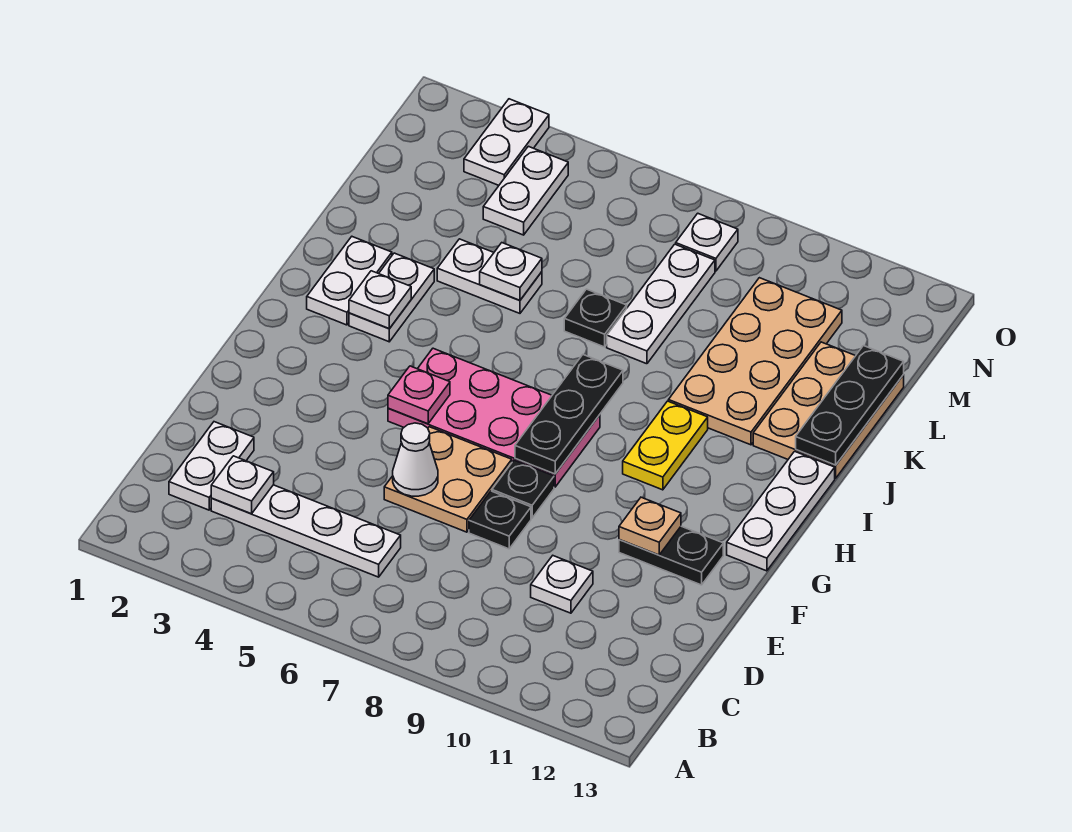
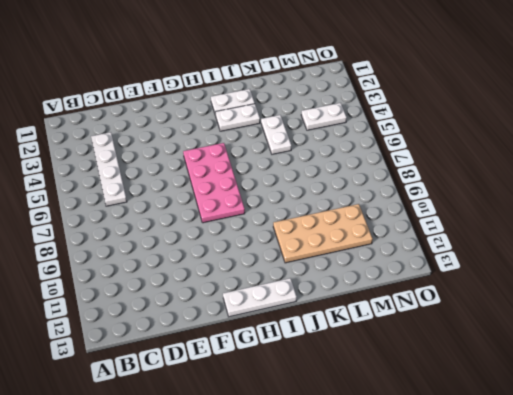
none -> white plate C2:D2 level 1
none -> white plate D10 level 1
none -> tan plate E6:F7 level 1

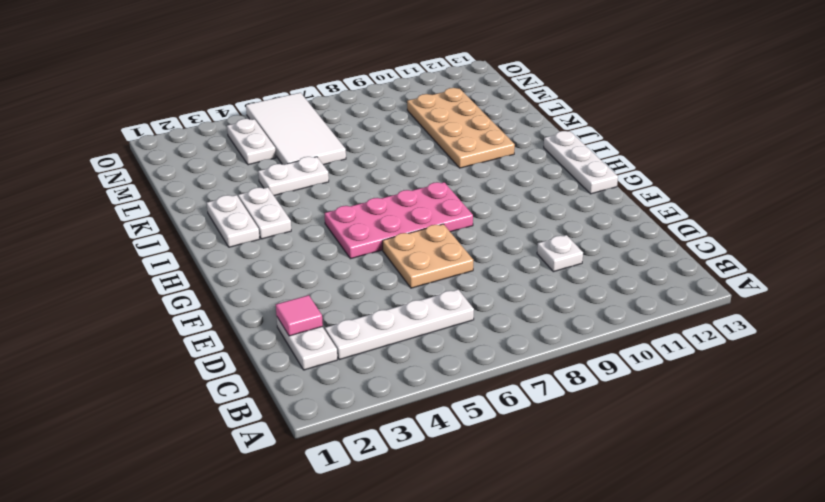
pink tile D2 level 2 -> none
white tile L5:O6 level 1 -> none
none -> black plate E8 level 1
none -> black plate F8 level 1
none -> black plate F11:F12 level 1

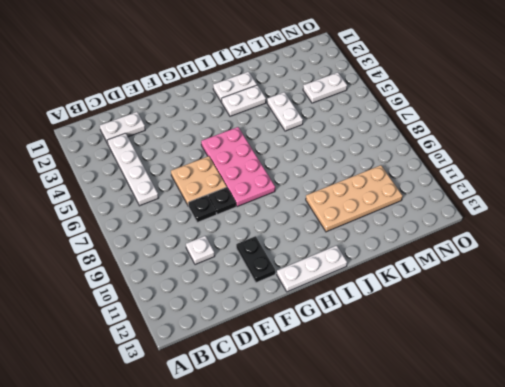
none -> yellow plate H10:I10 level 1
none -> tan plate J12:L13 level 1
none -> black plate K7 level 1

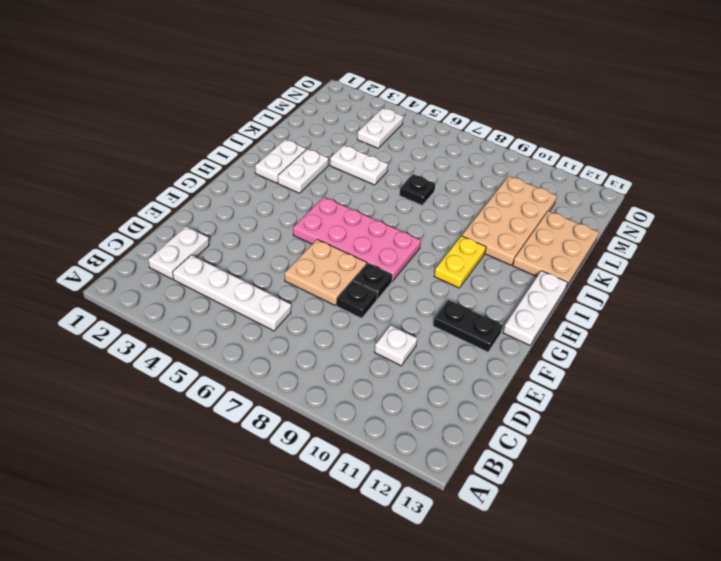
none -> white plate K8:M8 level 1
none -> white plate N3:O3 level 1
none -> white plate N8 level 1

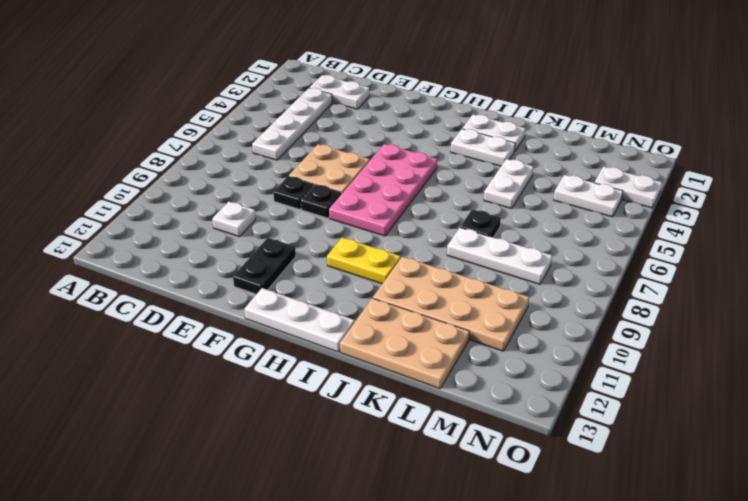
none -> white plate N8 level 1
none -> white plate C3 level 2
none -> white cone E6 level 2

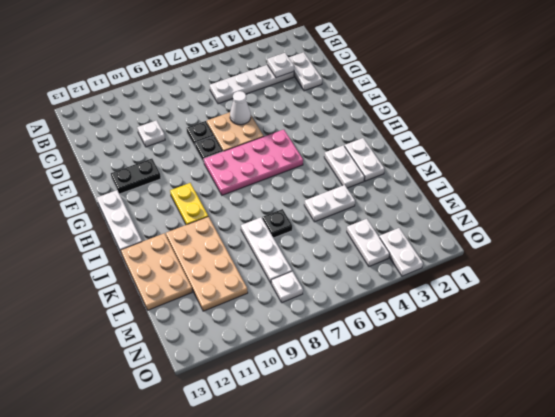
none -> tan plate F11 level 2
none -> pink plate G5 level 2
none -> black plate G8:I8 level 2

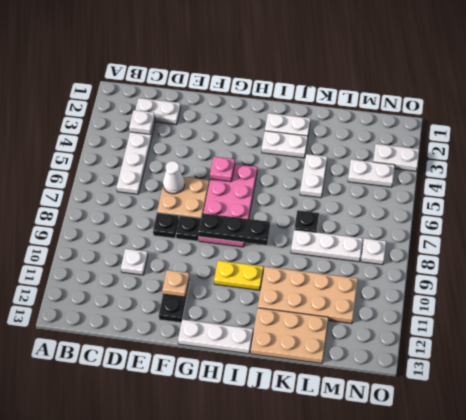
none -> white plate I3 level 2
none -> black plate J13:L13 level 2
none -> white plate K5 level 2

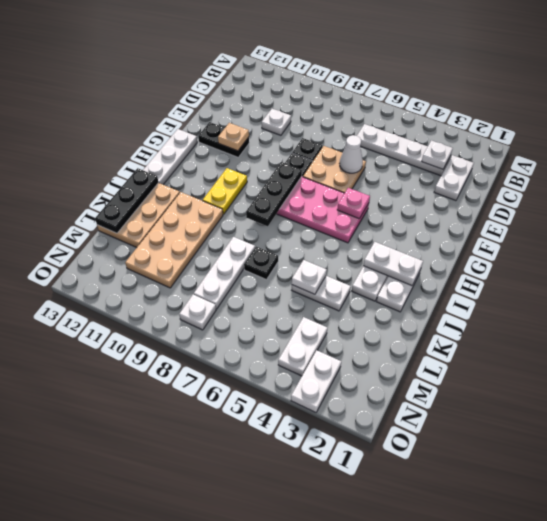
white plate I2:I3 level 2 -> white plate I3 level 2

